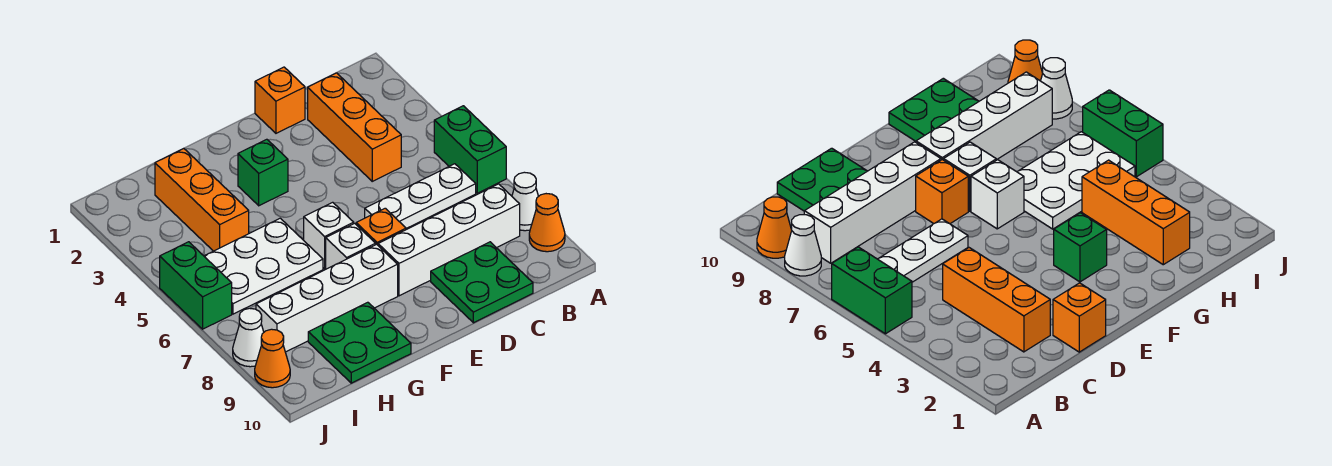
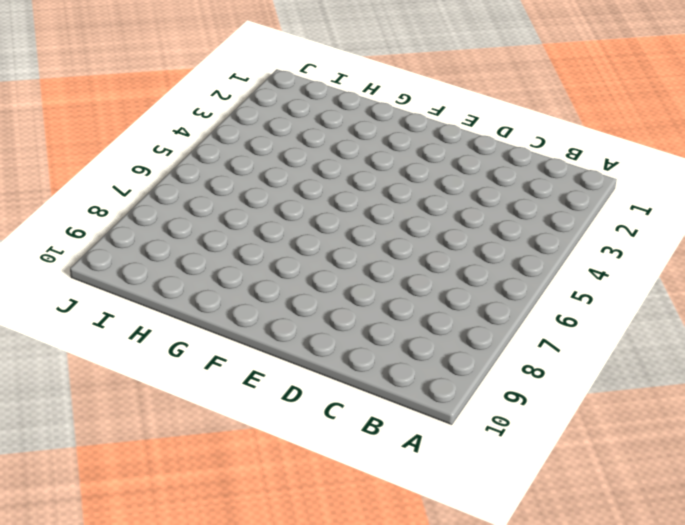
none -> green brick A5:A6 level 1
none -> white cone A8 level 1
none -> orange cone A9 level 1

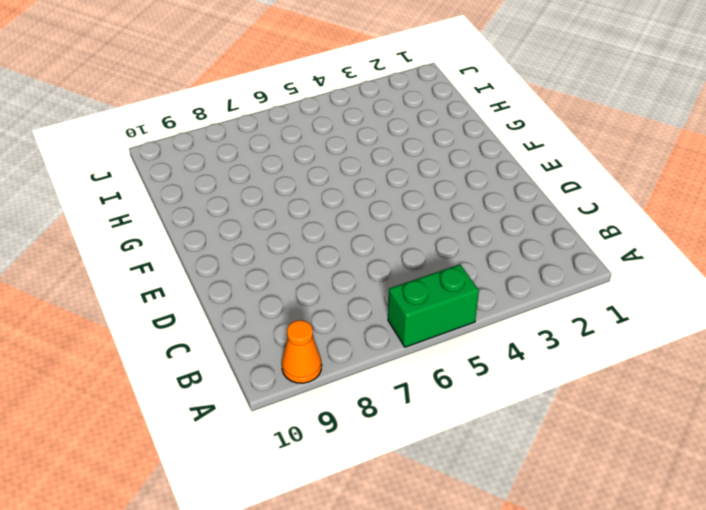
none -> white cone A8 level 1
none -> white plate B6:D6 level 1
none -> white brick B8:E8 level 1

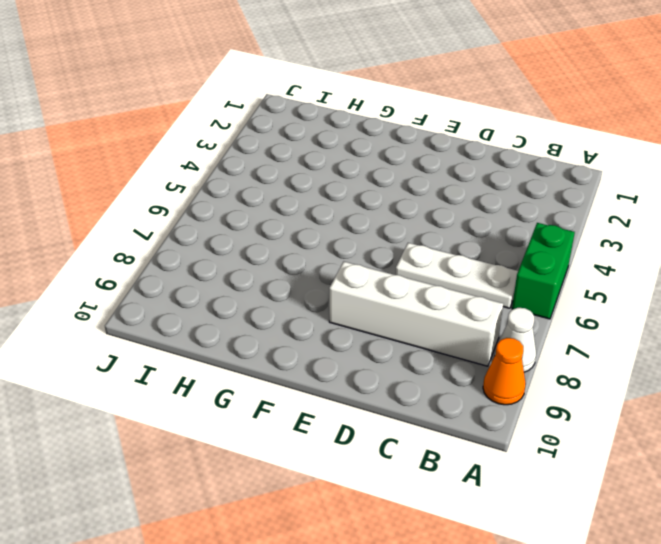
none -> orange brick C2:C4 level 1
none -> green plate C9:D10 level 1
none -> orange brick D1 level 1

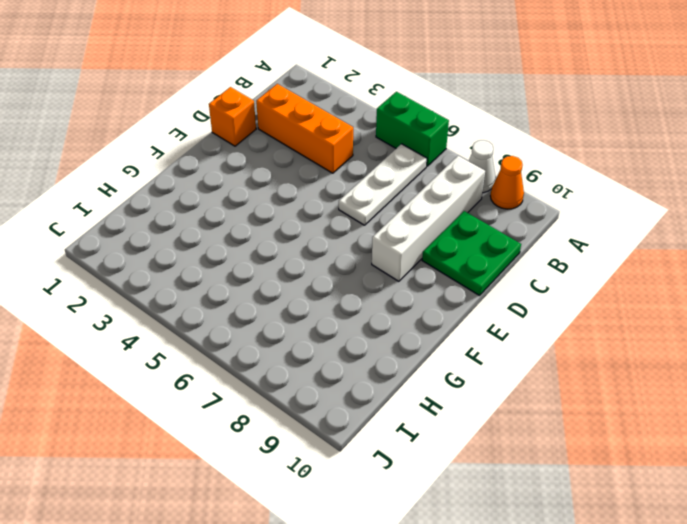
none -> orange brick E7 level 1
none -> green brick F3 level 1
none -> white brick F6 level 1

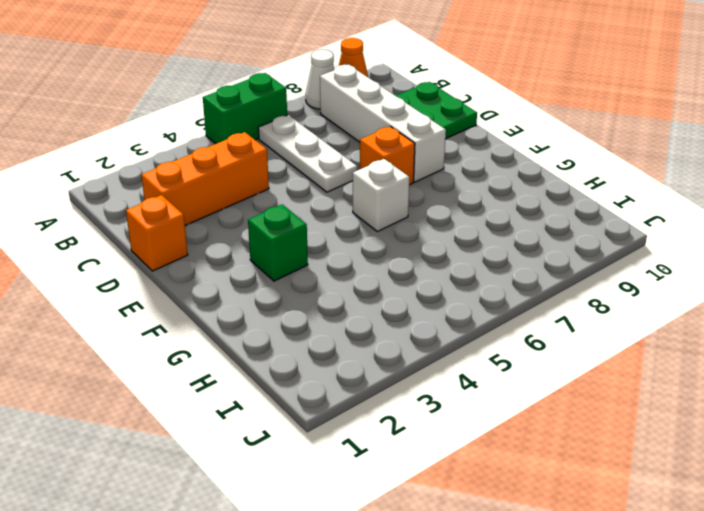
none -> white brick F7 level 1
none -> white brick F8:I8 level 1
none -> white plate G5:I6 level 1

